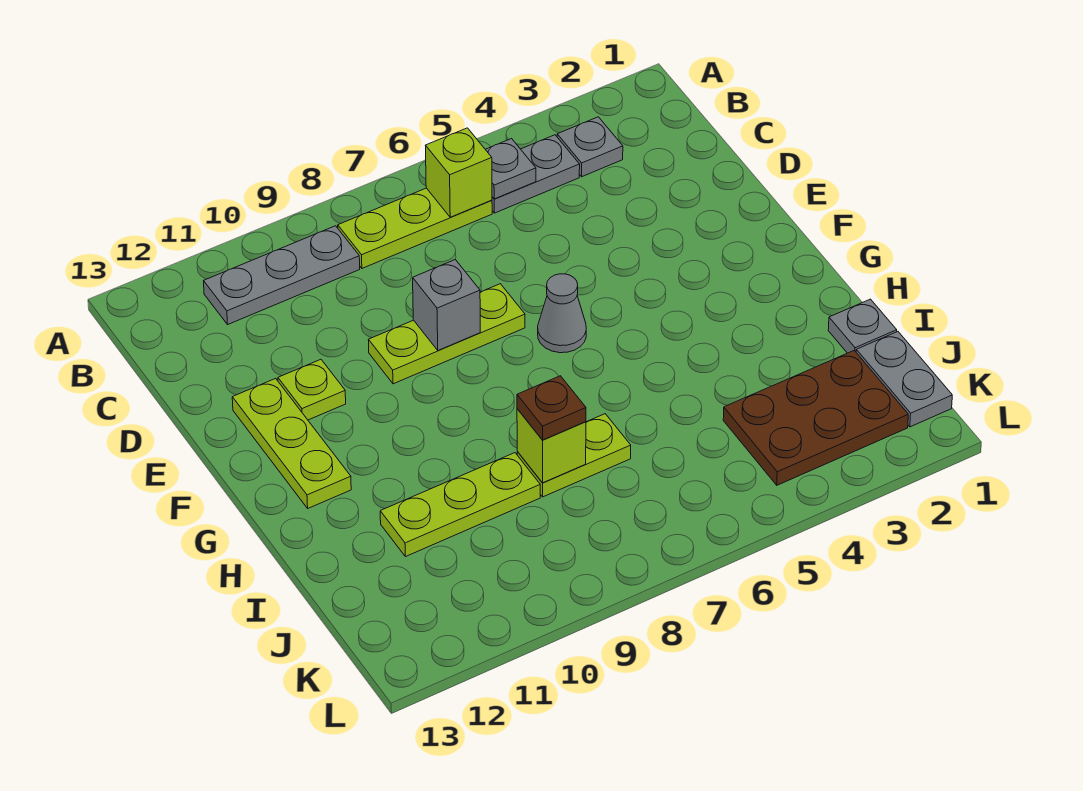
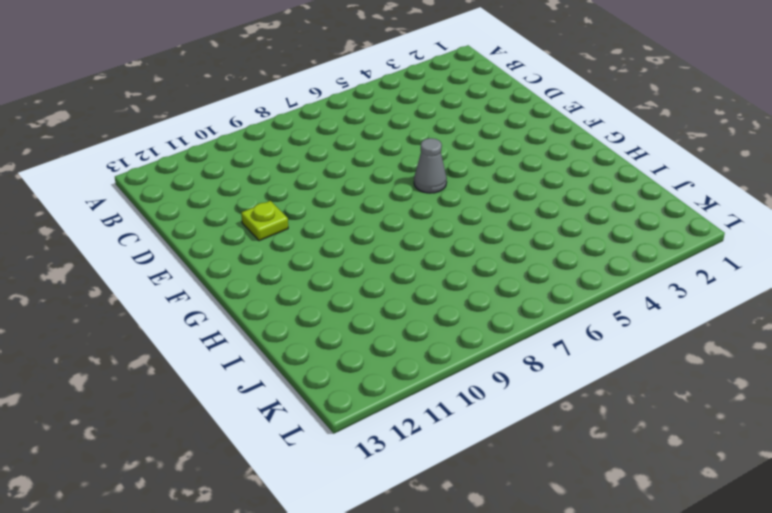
none -> grey plate B3 level 1
none -> grey plate B4:B5 level 1
none -> lime plate B6:B8 level 1

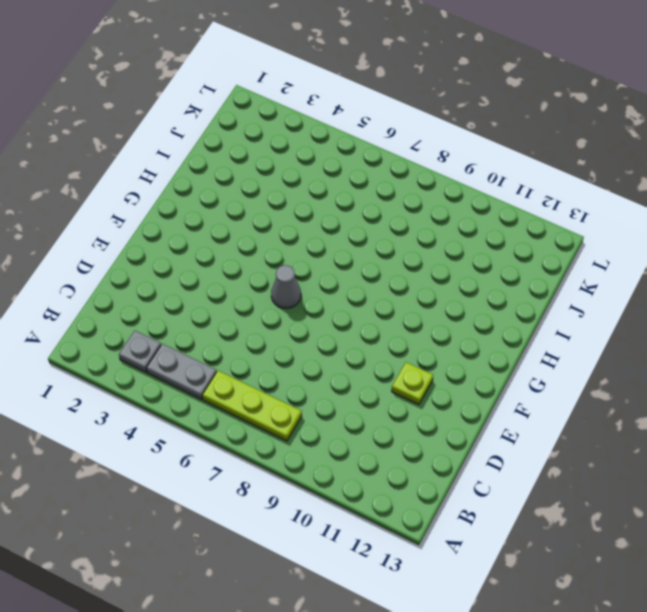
none -> grey plate B9:B11 level 1
none -> lime plate E7:E9 level 1
none -> lime plate E12:G12 level 1

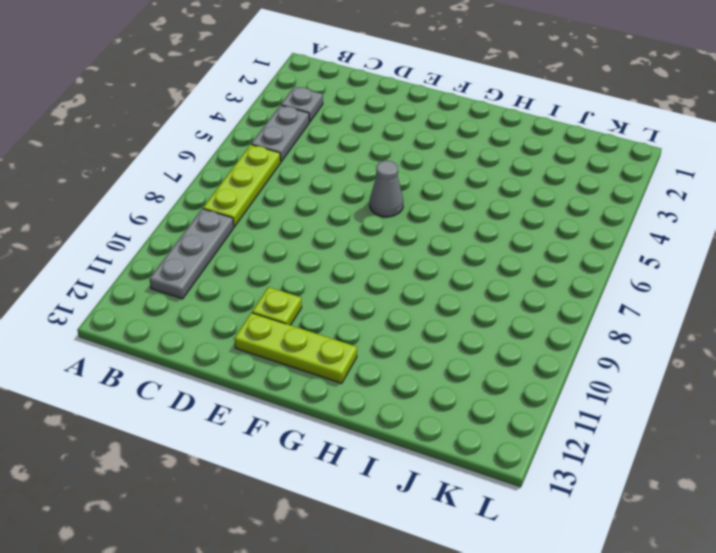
none -> lime plate E7:E9 level 1
none -> grey plate I1 level 1
none -> lime plate I7:I8 level 1

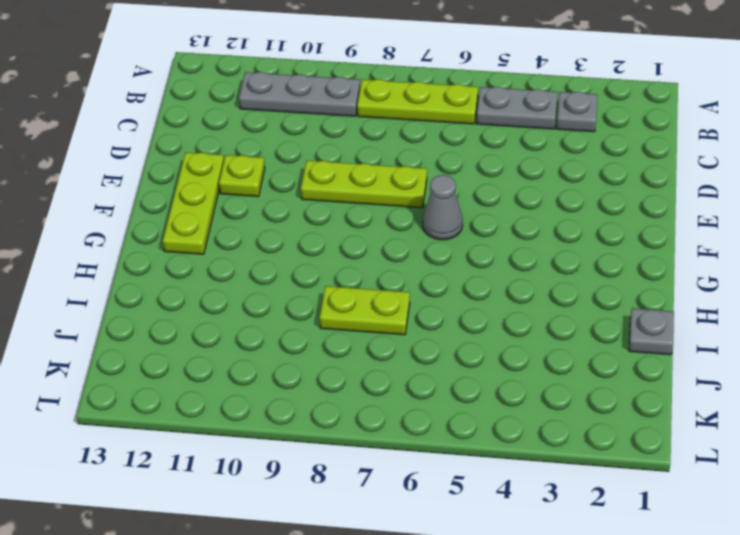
none -> lime plate I9:I11 level 1
none -> grey plate J1:K1 level 1
none -> brown plate J2:K4 level 1

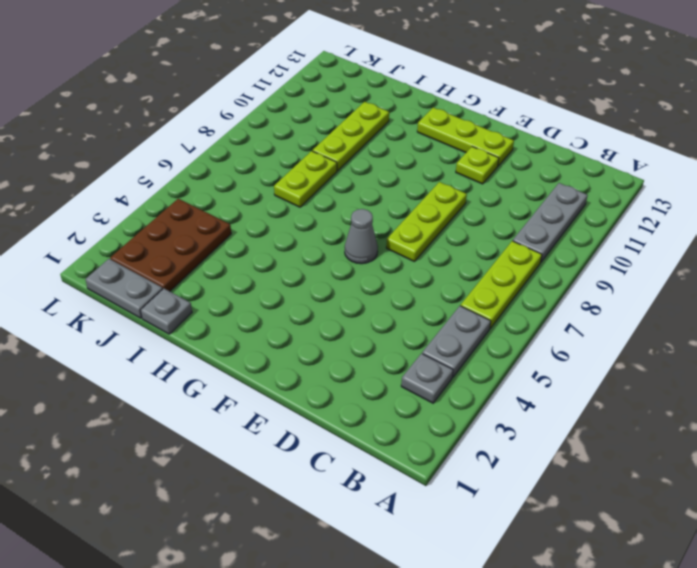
none -> grey plate B5 level 2
none -> lime brick B6 level 2
none -> grey brick E8 level 2

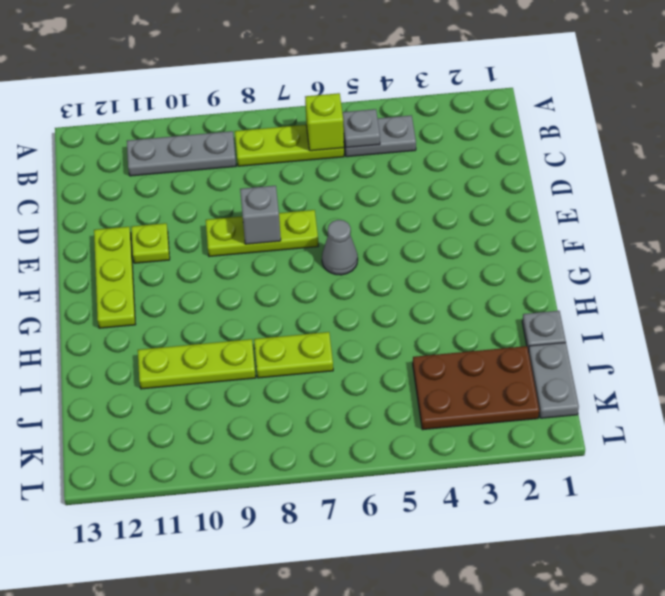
none -> grey plate B3 level 1
none -> lime brick I8 level 2
none -> brown plate I8 level 3

